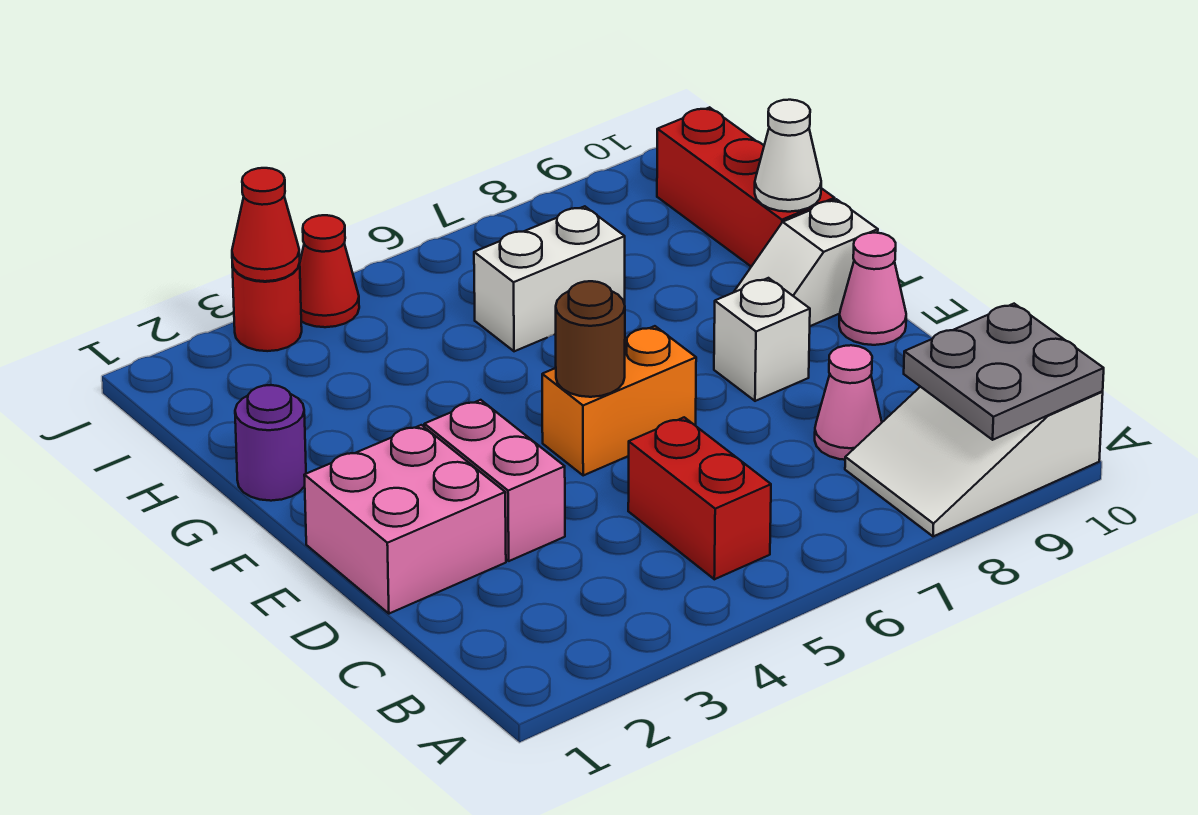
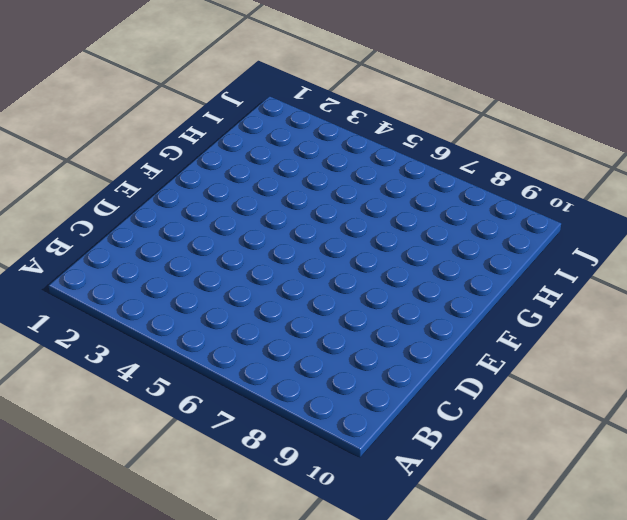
none -> white slope A8:B10 level 1 top 10
none -> red brick B5:C5 level 1
none -> pink cone C8 level 1

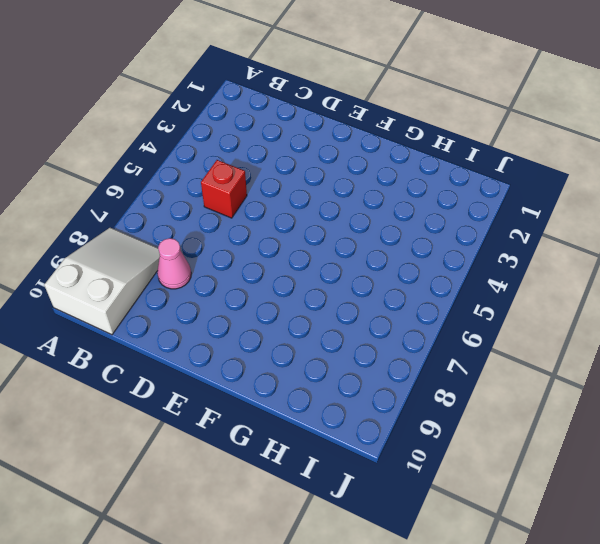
red brick C5 level 1 -> red brick B5:C5 level 1
none -> pink brick D1:E2 level 1
none -> pink brick D3:E3 level 1
none -> orange brick E5:E6 level 1

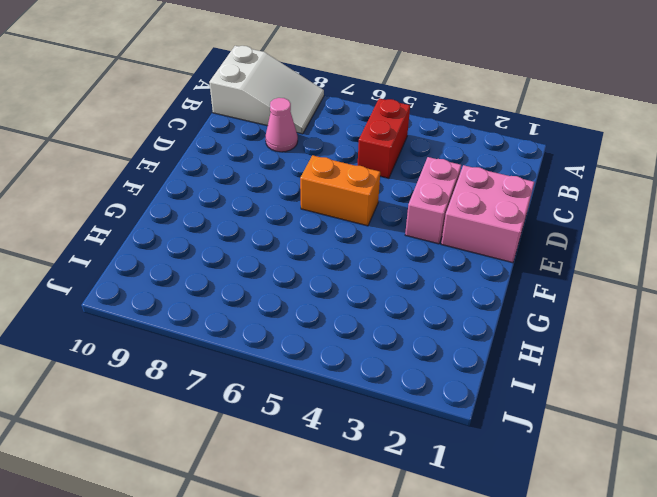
none -> white brick E8 level 1
none -> pink cone E10 level 1
none -> white slope F9:F10 level 1 top 10

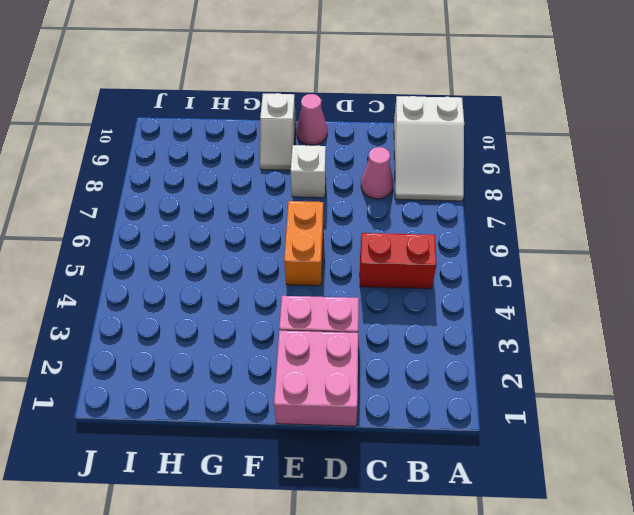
none -> purple round brick G1 level 1
none -> red brick G10:I10 level 1
none -> white brick H6:H7 level 1

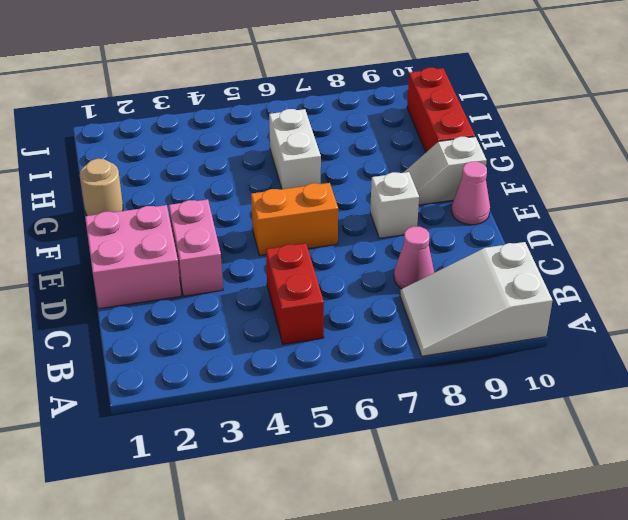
tan round brick G1 level 1 -> purple round brick G1 level 1
white brick G6:H6 level 1 -> white brick H6:H7 level 1
none -> red round brick J3 level 1
none -> red cone J4 level 1
none -> grey plate A9:B10 level 2

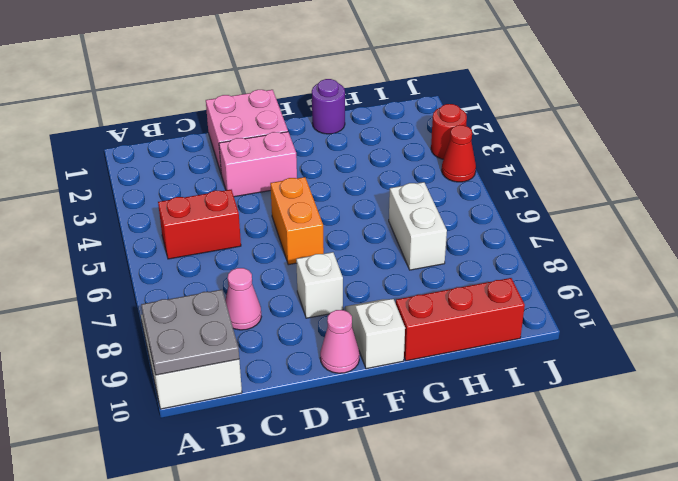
none -> brown round brick E5 level 2
none -> white cone G10 level 2
none -> red cone J3 level 2

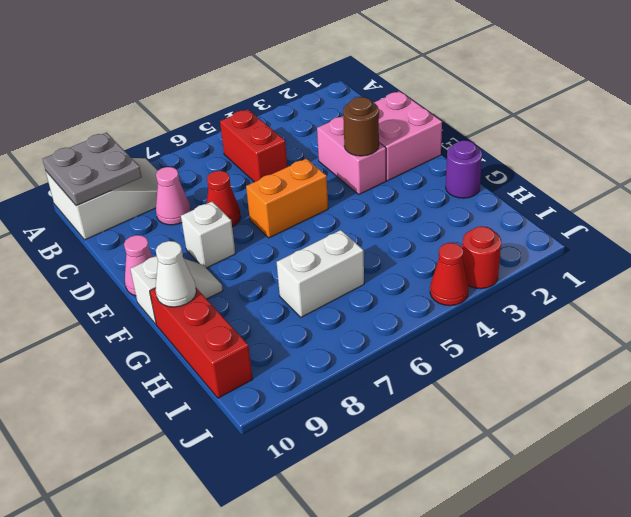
red cone D7 level 1 -> red cone J3 level 2
brown round brick E3 level 2 -> brown round brick E5 level 2

